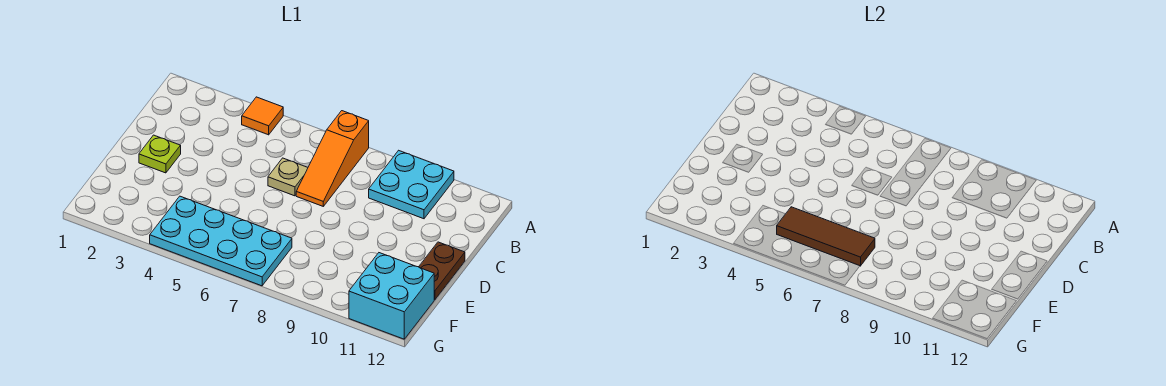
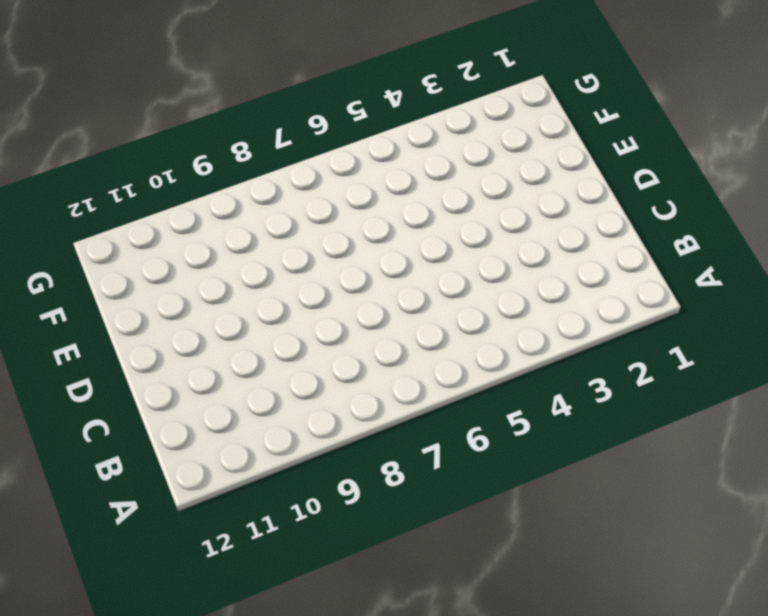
none -> orange tile A4 level 1
none -> orange slope A7:C7 level 1 top A

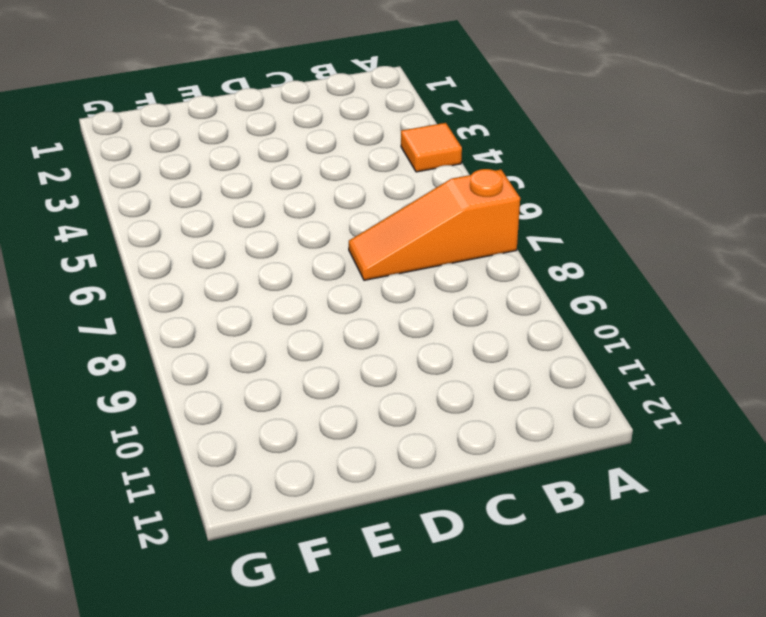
none -> cyan plate A9:B10 level 1
none -> tan plate C6 level 1

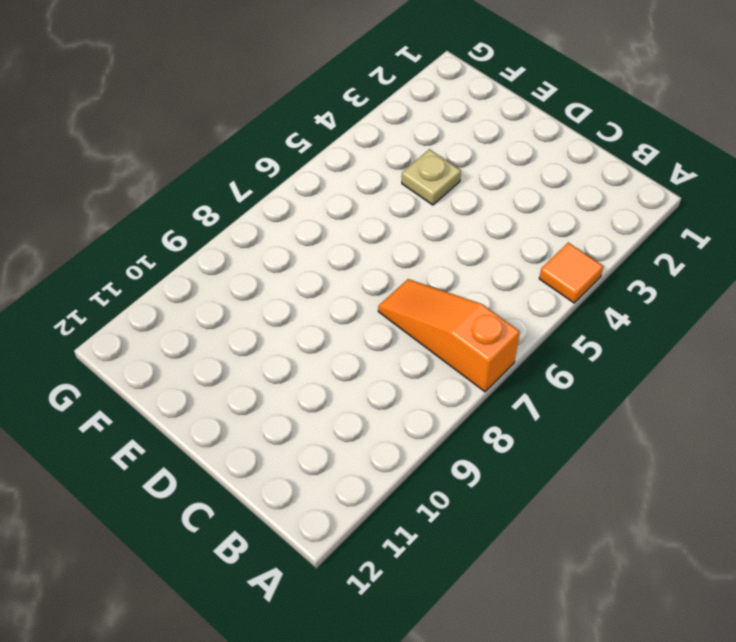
tan plate E4 level 1 -> tan plate C6 level 1
none -> cyan plate A9:B10 level 1
none -> lime plate D2 level 1

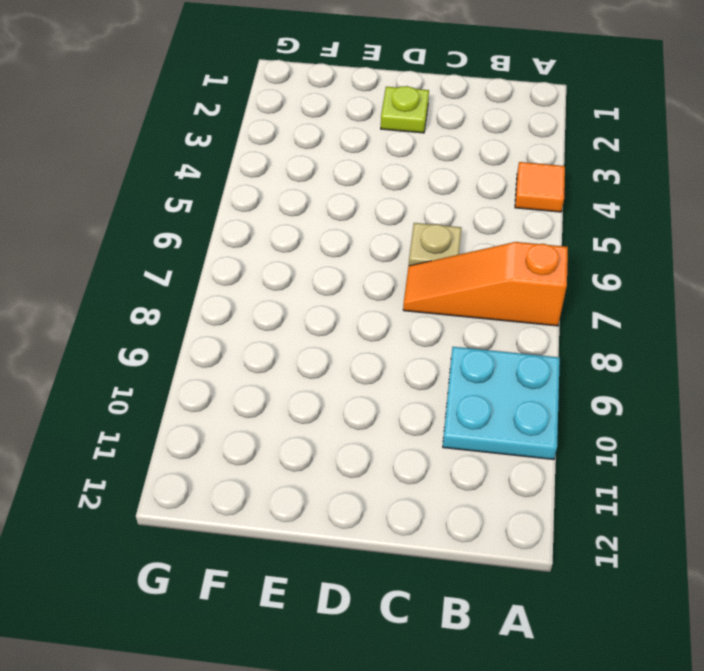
none -> brown plate D12:E12 level 1
none -> cyan plate F4:G7 level 1

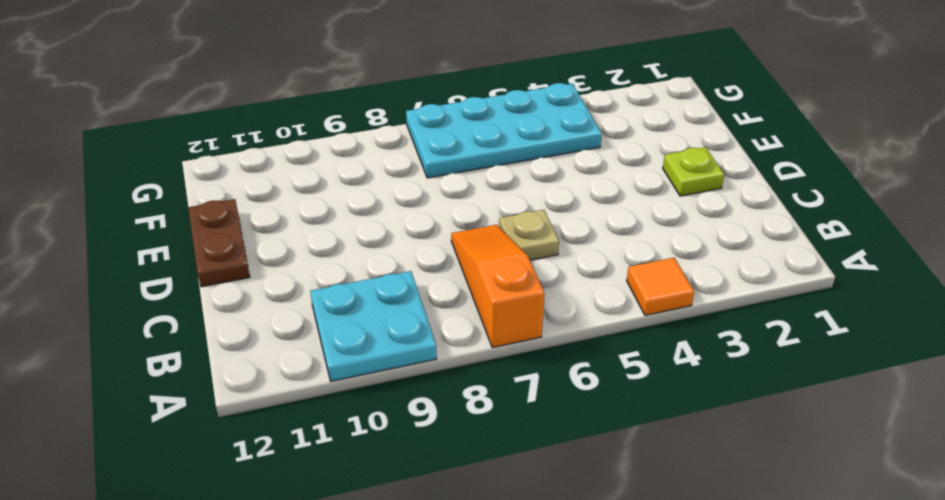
none -> cyan brick F11:G12 level 1
none -> brown tile F5:F7 level 2

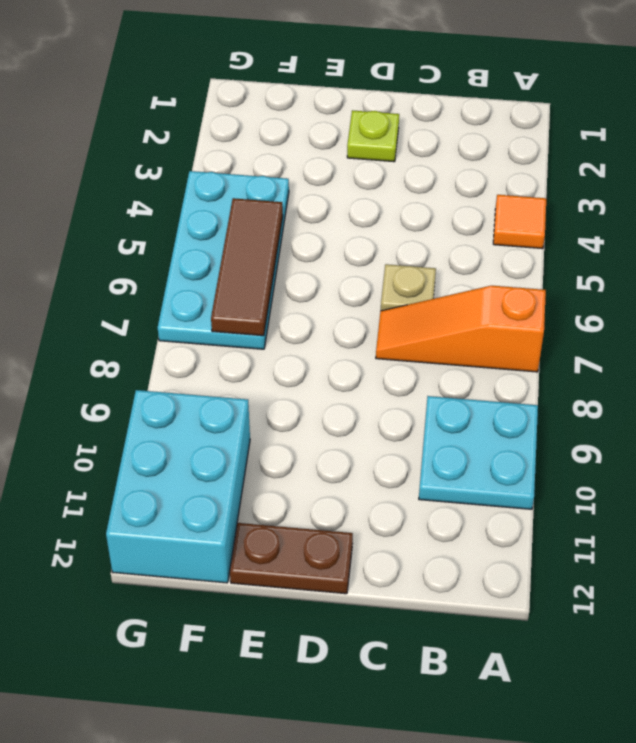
cyan brick F10:G12 level 1 -> cyan brick F11:G12 level 1

